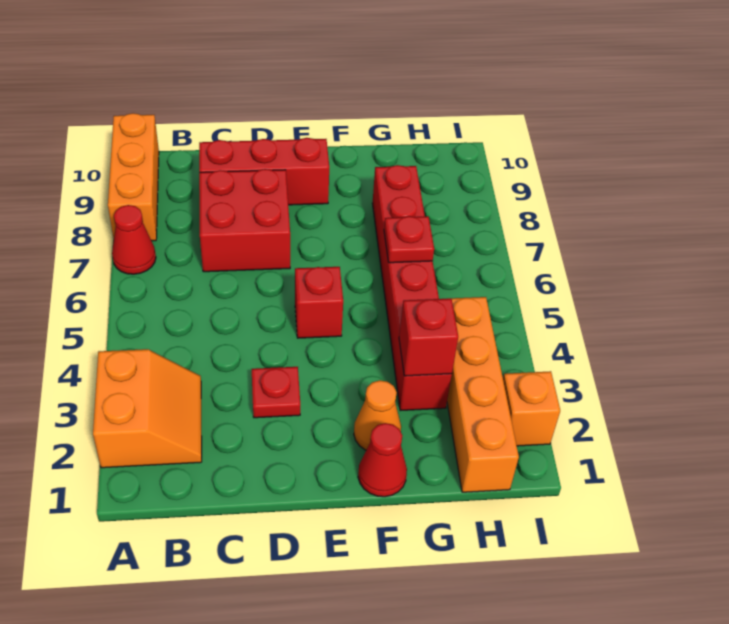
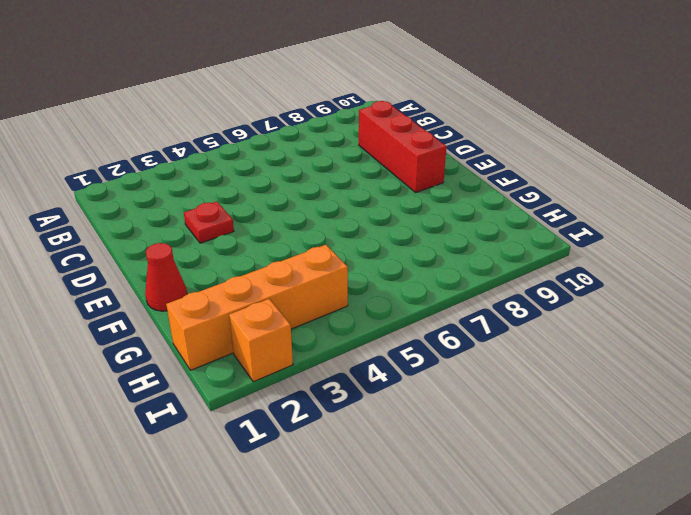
none -> orange slope A2:B3 level 1 top A
none -> red cone A7 level 1
none -> orange brick A8:A10 level 1

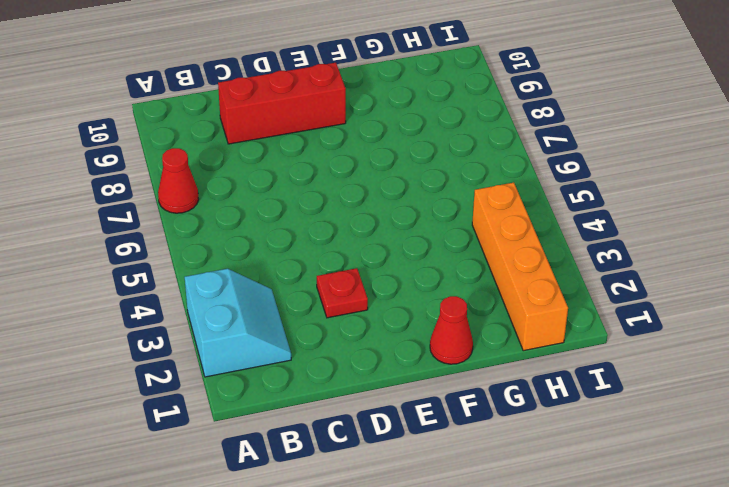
cyan slope A2:B3 level 1 top A -> orange slope A2:B3 level 1 top A
none -> orange brick A8:A10 level 1
none -> red brick C7:D8 level 1
none -> red brick E5 level 1

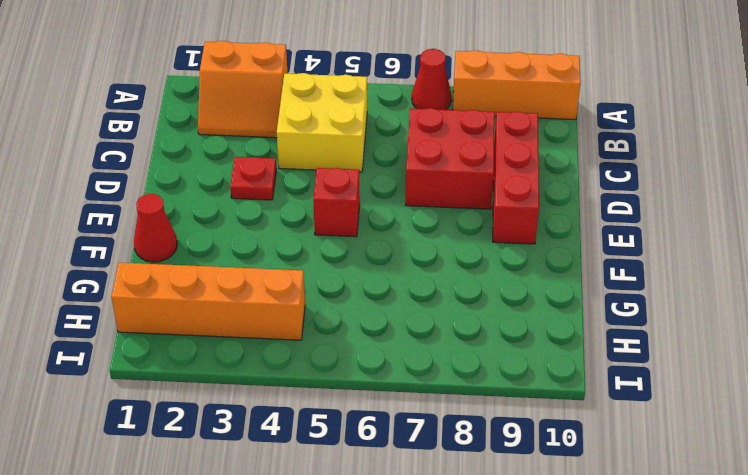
yellow brick B4:C5 level 1 -> none
none -> orange cone F2 level 1
none -> red brick G3:G8 level 1
none -> orange brick I2 level 1

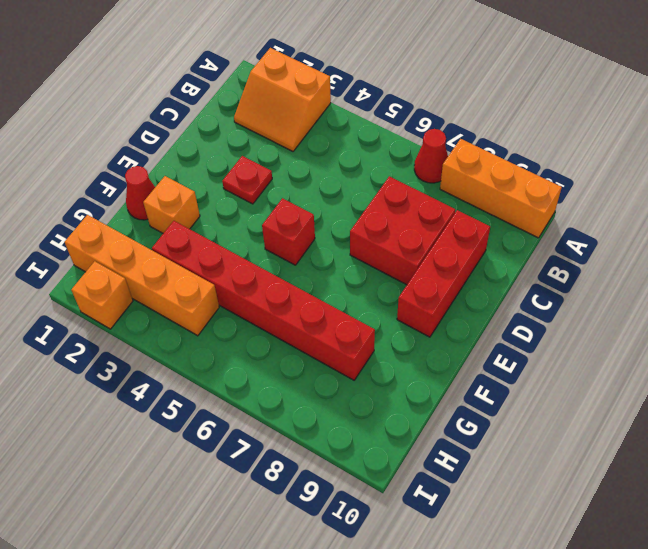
orange brick F2 level 1 -> orange cone F2 level 1
none -> red brick G3 level 2
none -> red plate G6 level 2

